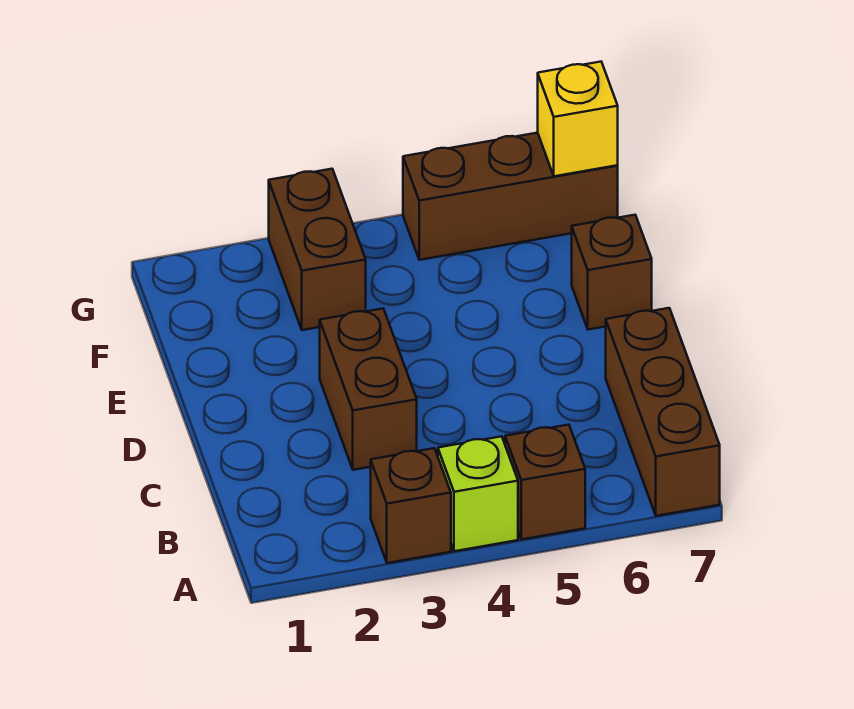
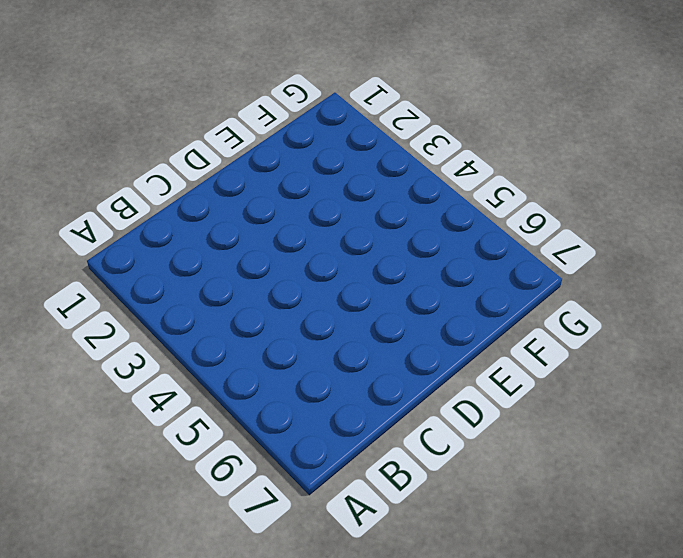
none -> brown brick A3 level 1
none -> lime brick A4 level 1

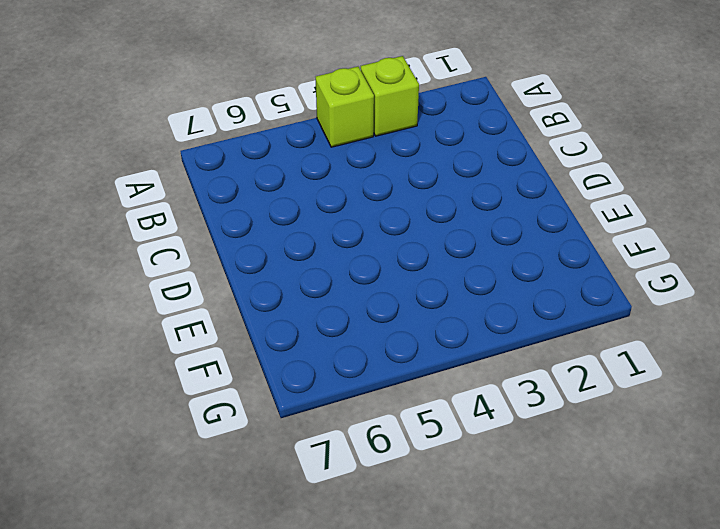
lime brick A3 level 1 -> brown brick A3 level 1
none -> brown brick A5 level 1
none -> brown brick A7:C7 level 1

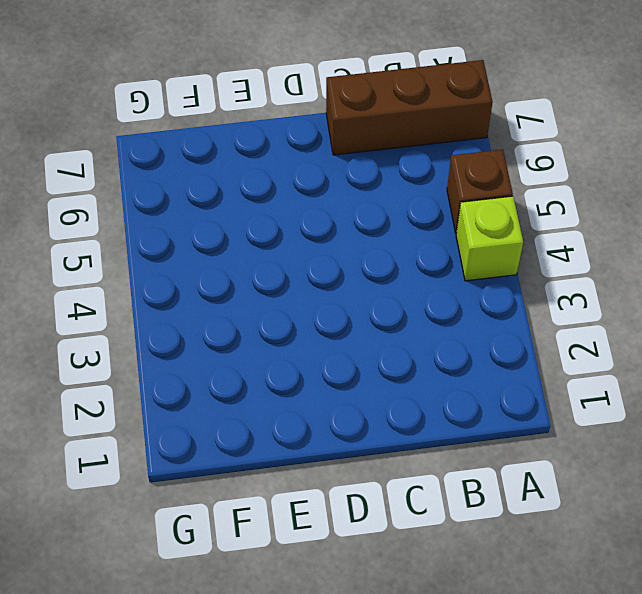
none -> brown brick A3 level 1
none -> brown brick C3:D3 level 1

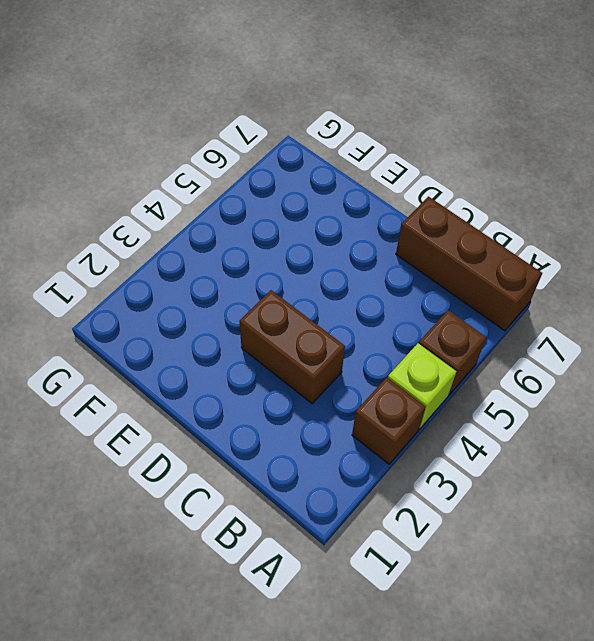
none -> brown brick E7 level 1
none -> brown brick F3:G3 level 1

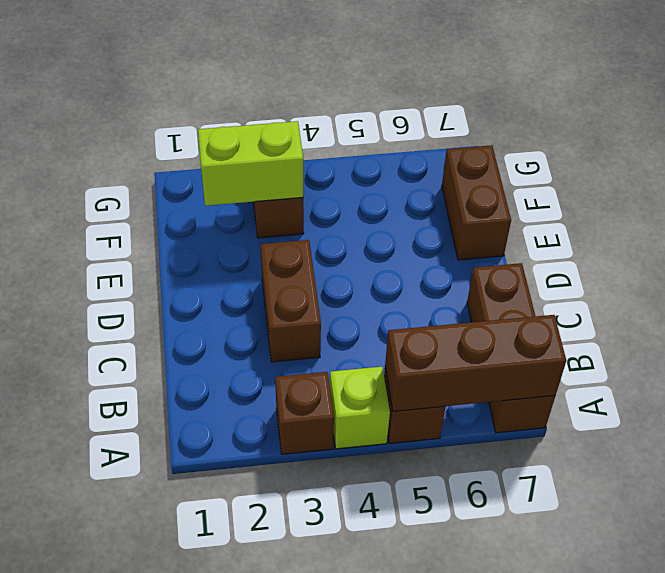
brown brick A5:A7 level 2 -> brown brick G5:G7 level 1
brown brick E7:F7 level 1 -> brown brick E7 level 1
lime brick F2:F3 level 2 -> none
none -> yellow brick G7 level 2

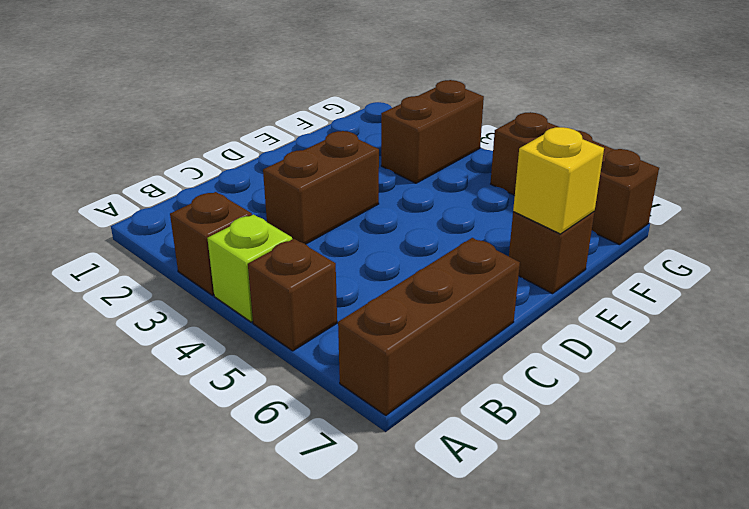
yellow brick E7 level 2 -> yellow brick G7 level 2

